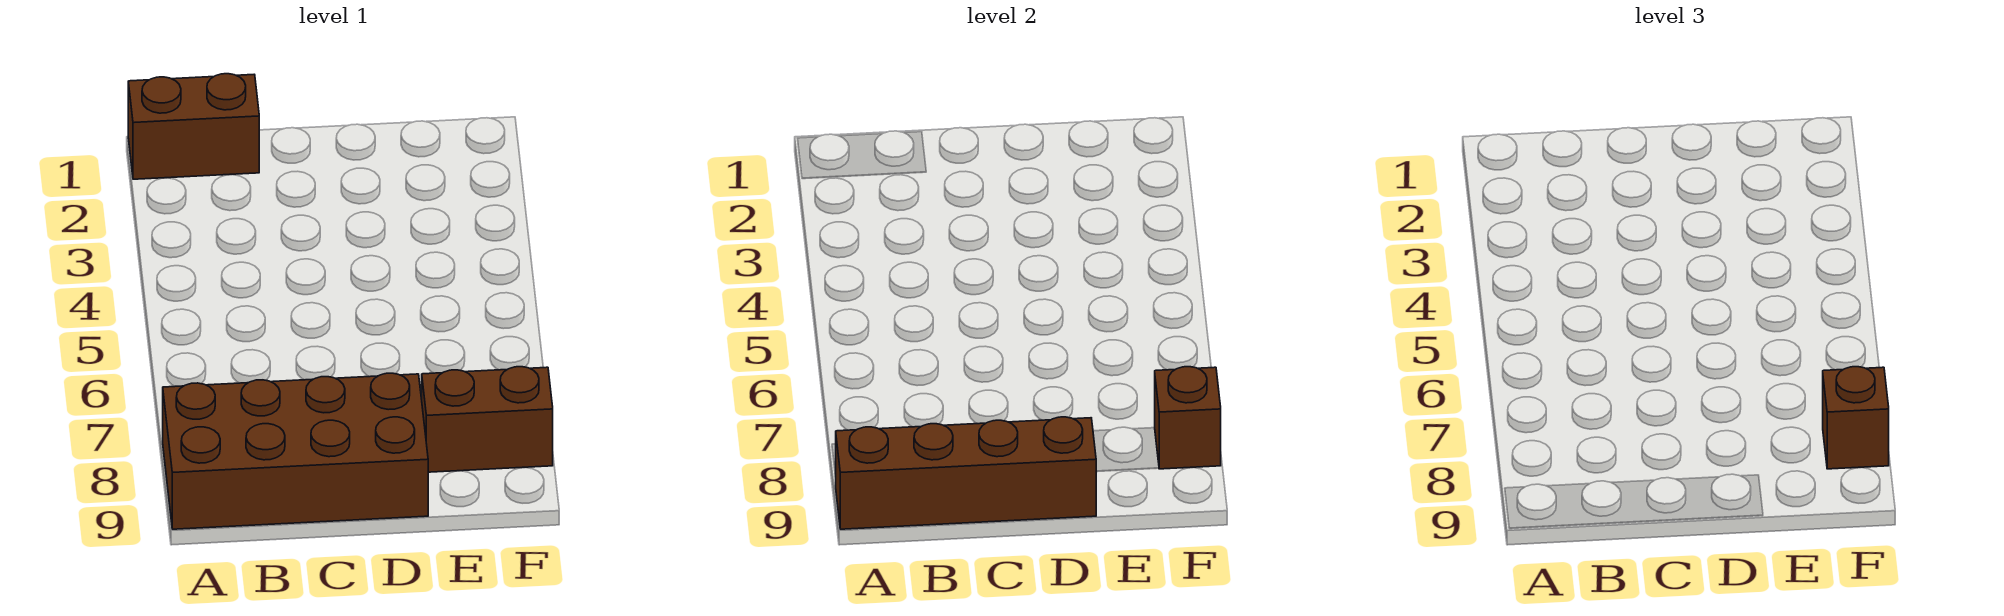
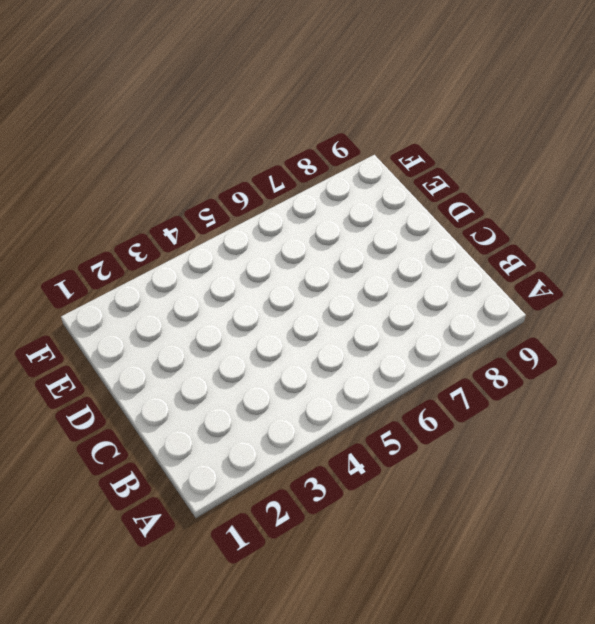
none -> brown brick A1:B1 level 1
none -> brown brick A8:D9 level 1

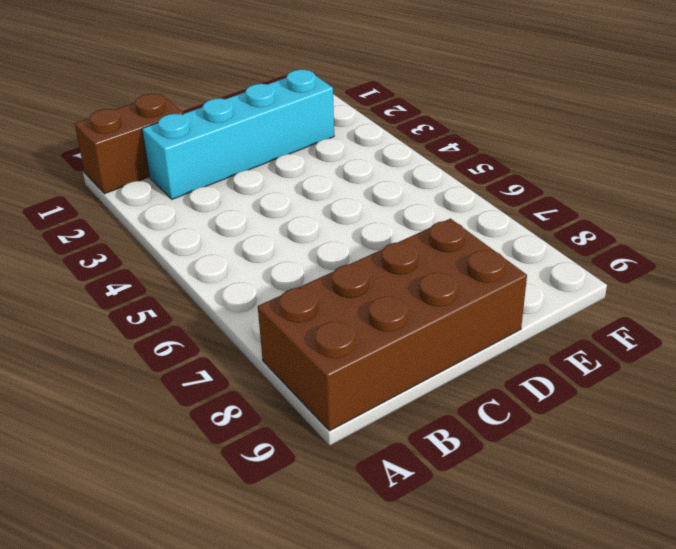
cyan brick B2:E2 level 1 -> none
none -> brown brick E8:F8 level 1
none -> brown brick A9:D9 level 2

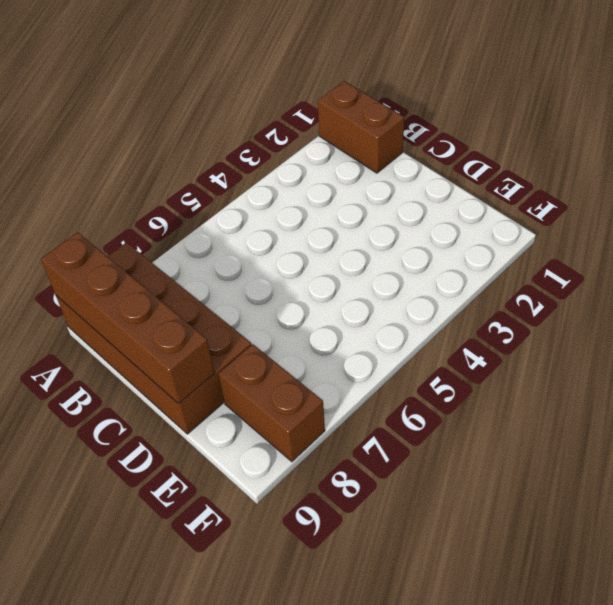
none -> brown brick F8 level 2
none -> brown brick F8 level 3

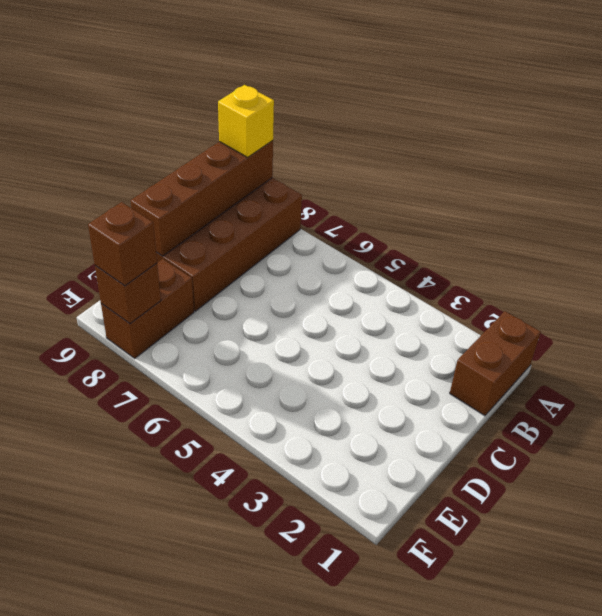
yellow brick A9 level 3 -> none

